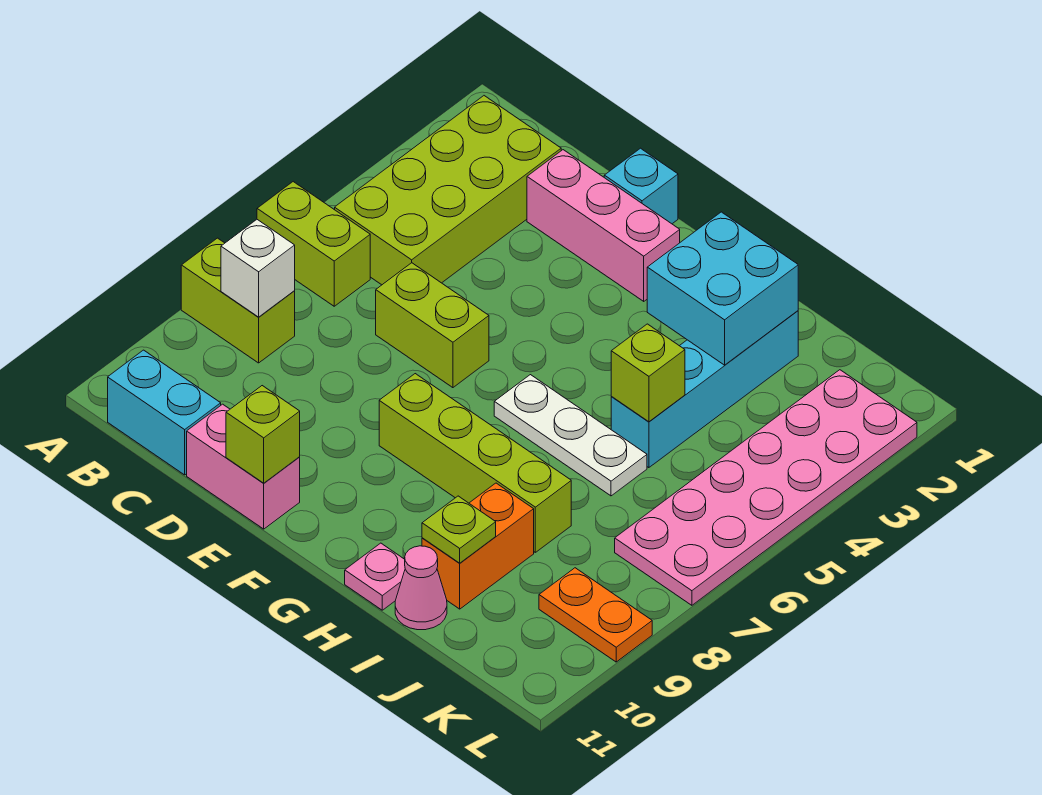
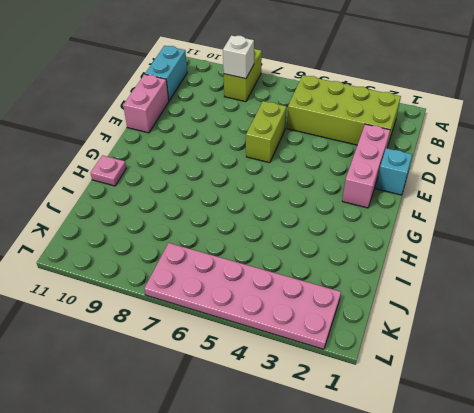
none -> lime brick A6:B6 level 1
none -> lime brick F8:I8 level 1
none -> white plate G6:I6 level 1

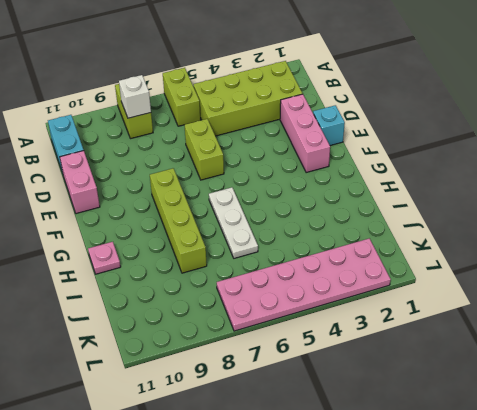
none -> cyan brick I2:I5 level 1
none -> orange brick I9:I10 level 1
none -> pink cone I11 level 1

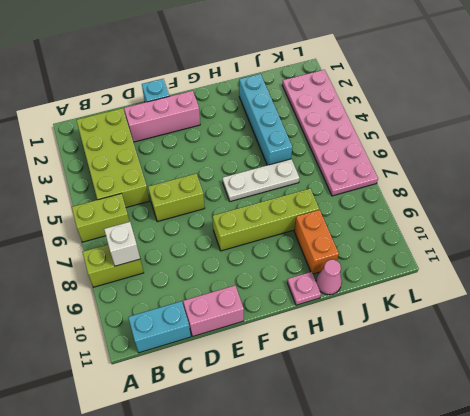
none -> orange plate K9:L9 level 1
none -> lime brick E11 level 2
none -> cyan brick H2:I3 level 2

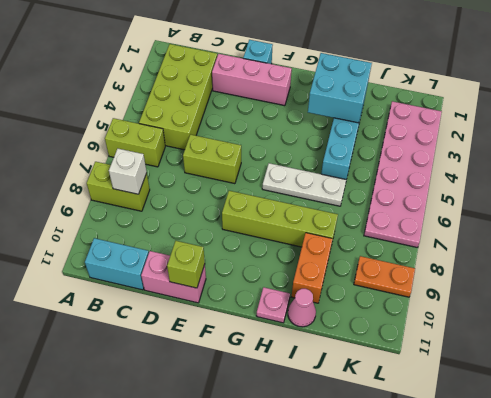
none -> lime brick I5 level 2
none -> lime plate I10 level 2

